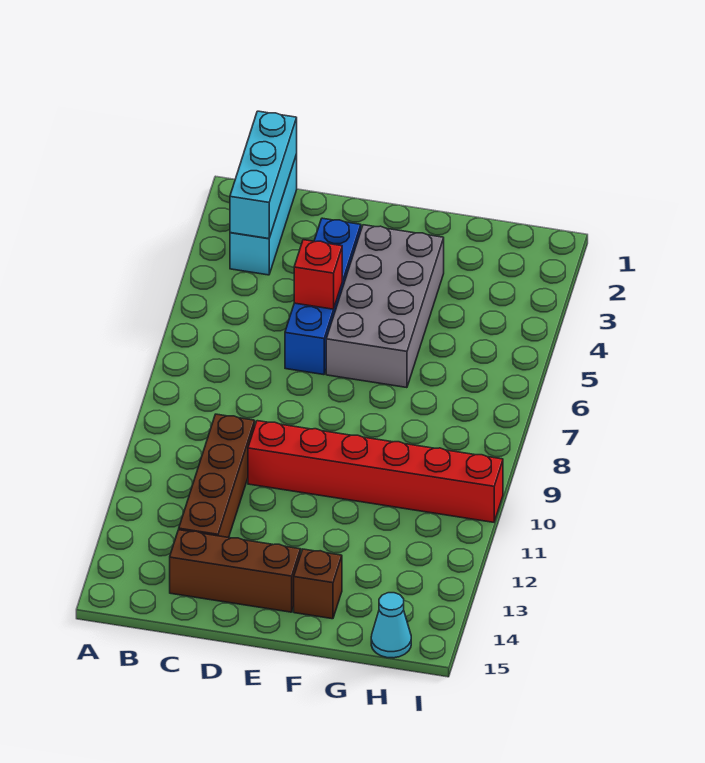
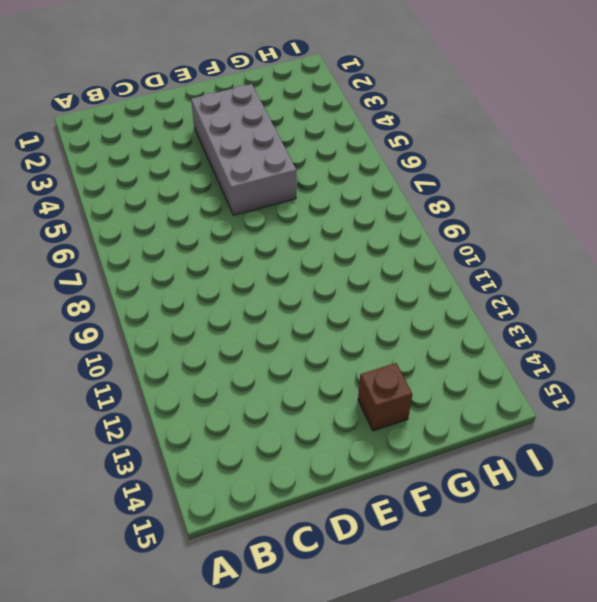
none -> cyan brick B1:B3 level 1
none -> brown brick C10:C13 level 1

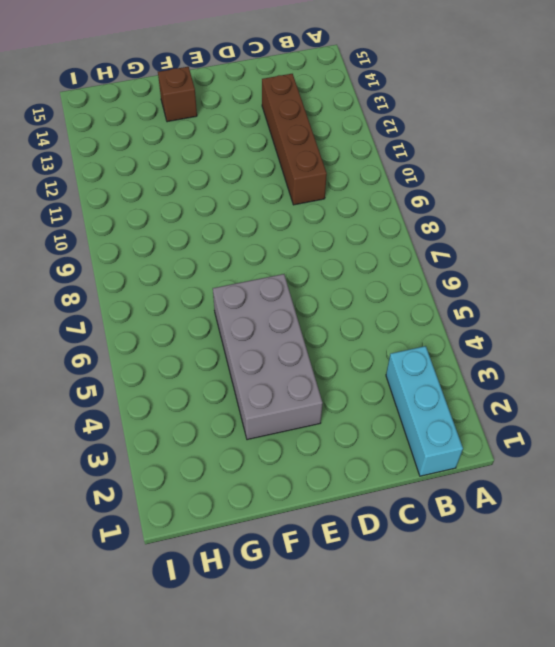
none -> brown brick C14:E14 level 1
none -> blue brick D3:D6 level 1

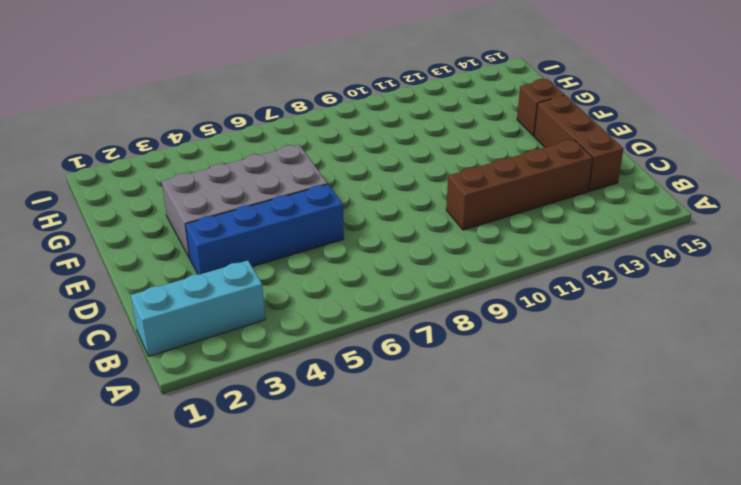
none -> red brick D10:I10 level 1
none -> cyan cone H15 level 1

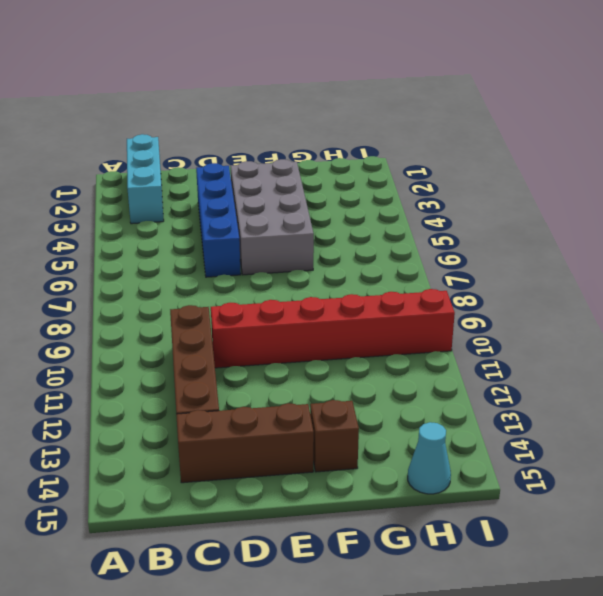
none -> cyan brick B1:B3 level 2
none -> red brick D5 level 2

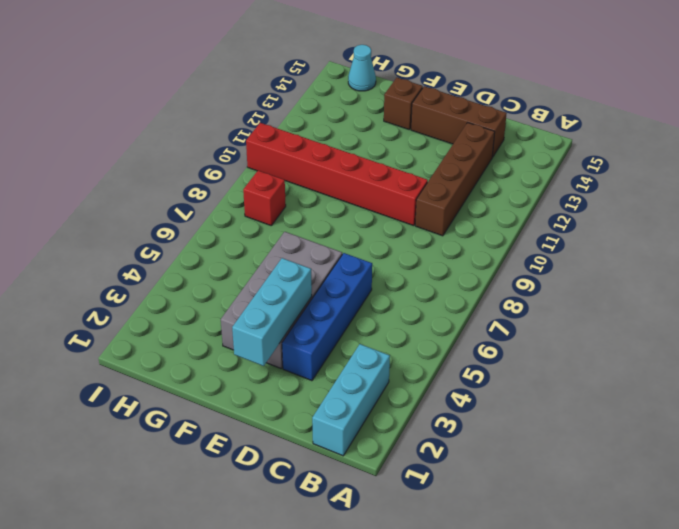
cyan brick E2:E4 level 2 -> cyan brick B1:B3 level 2
red brick H8 level 1 -> red brick D5 level 2

